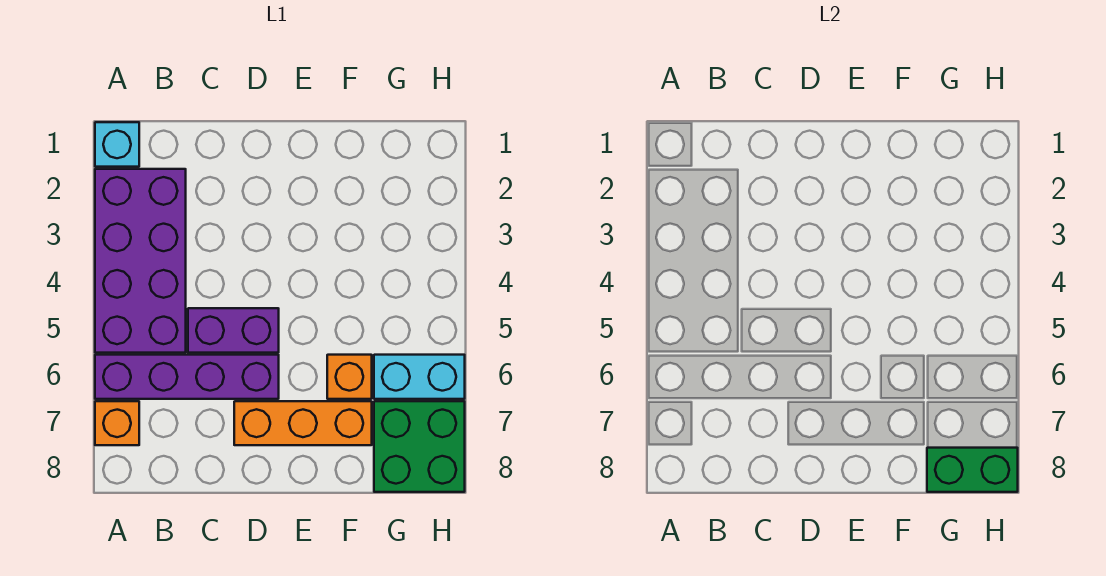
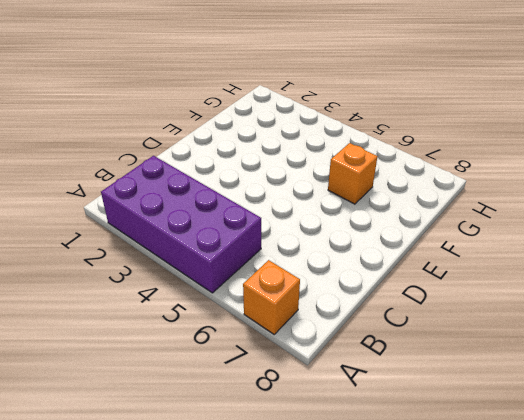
none -> cyan brick A1 level 1
none -> purple brick A6:D6 level 1

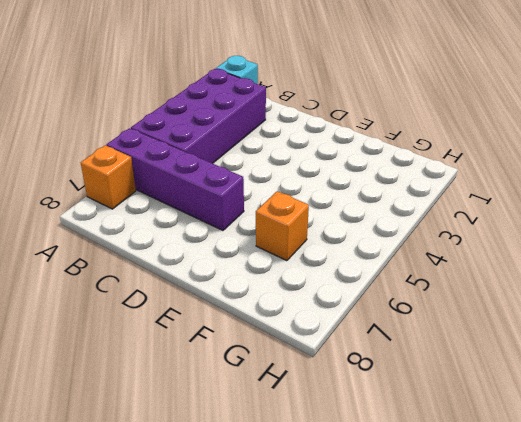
none -> purple brick C5:D5 level 1
none -> orange brick D7:F7 level 1

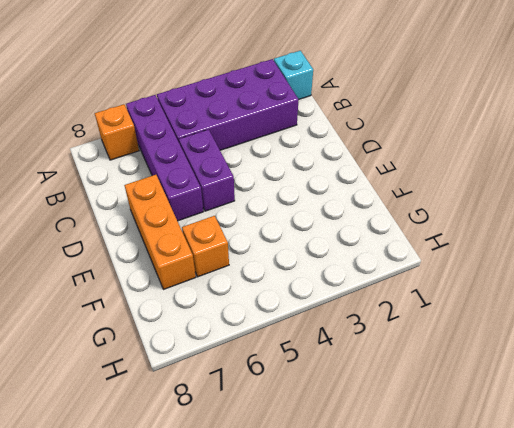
none -> cyan brick G6:H6 level 1
none -> green brick G7:H8 level 1

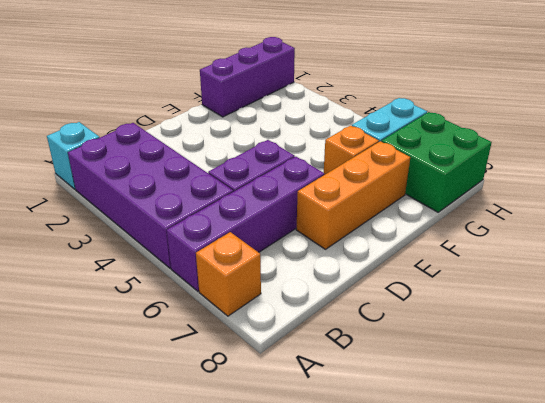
purple brick F1:H1 level 1 -> none
none -> green brick G8:H8 level 2

